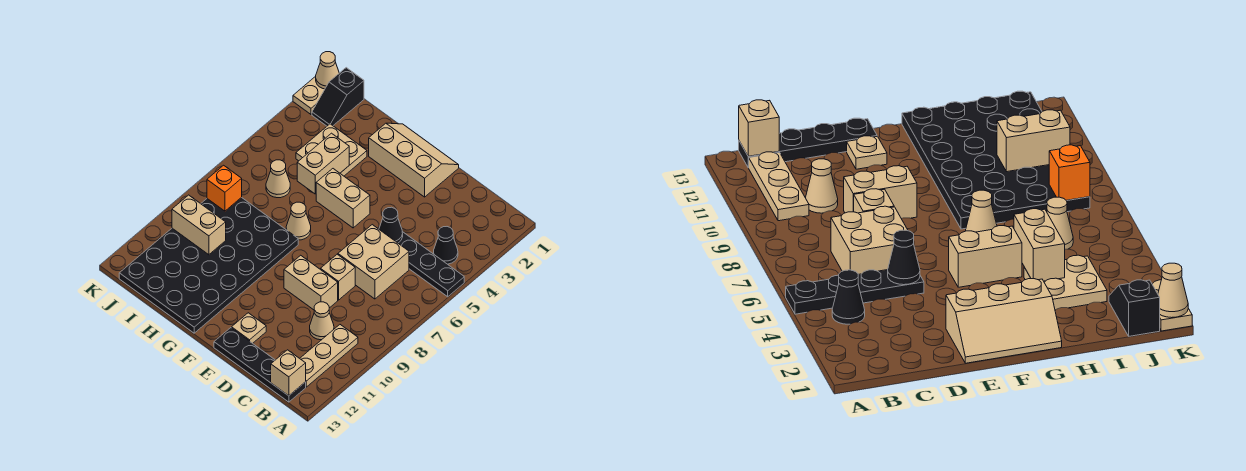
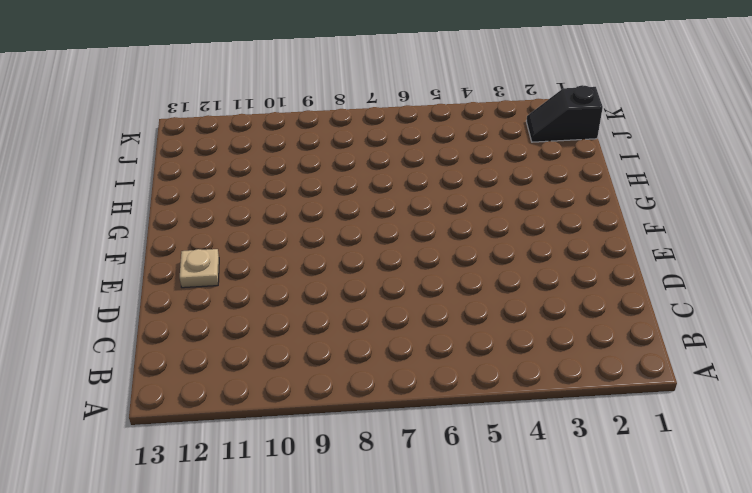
none -> black plate A5:D5 level 1
none -> black cone B4 level 1
none -> tan plate B10:B12 level 1

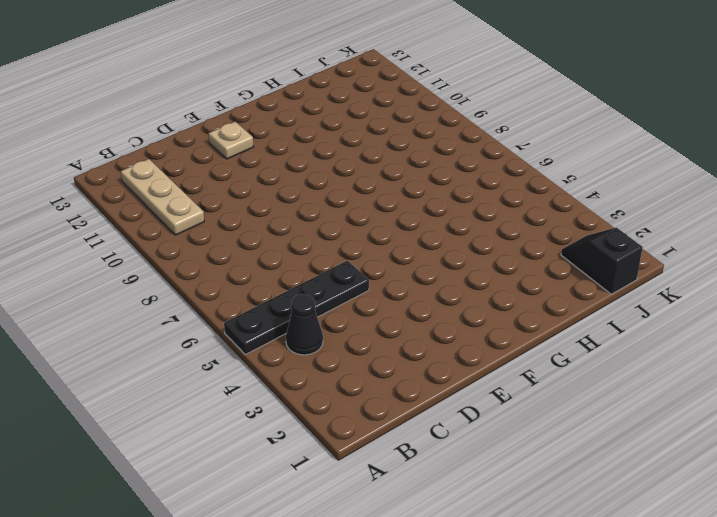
none -> black plate B13:E13 level 1
none -> tan brick C6:D7 level 1
none -> tan cone C10 level 1

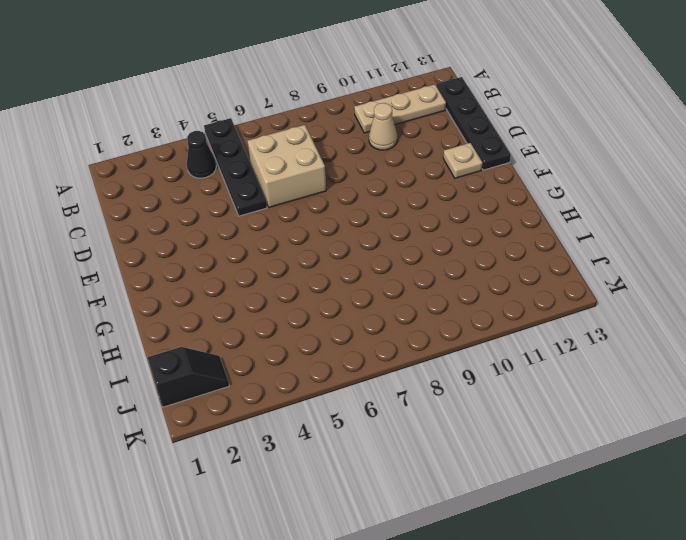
none -> tan brick D8 level 1
none -> tan brick D9:E9 level 1
none -> tan slope E1:G2 level 1 top 2

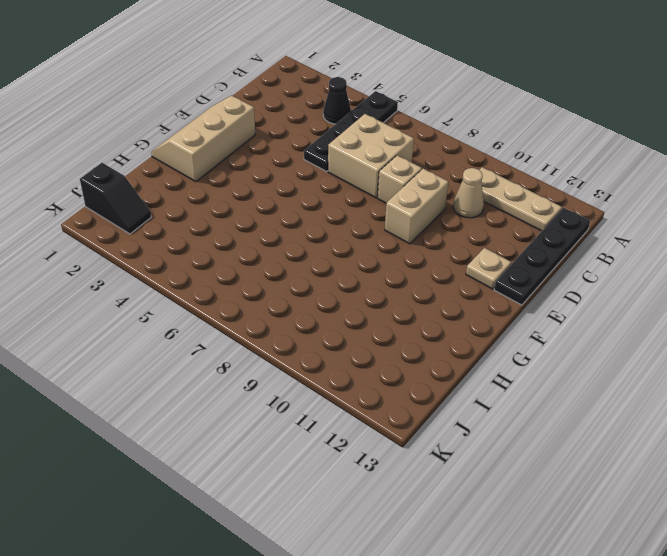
none -> tan brick F5:G5 level 1
none -> tan cone G7 level 1
none -> black plate G8:J13 level 1

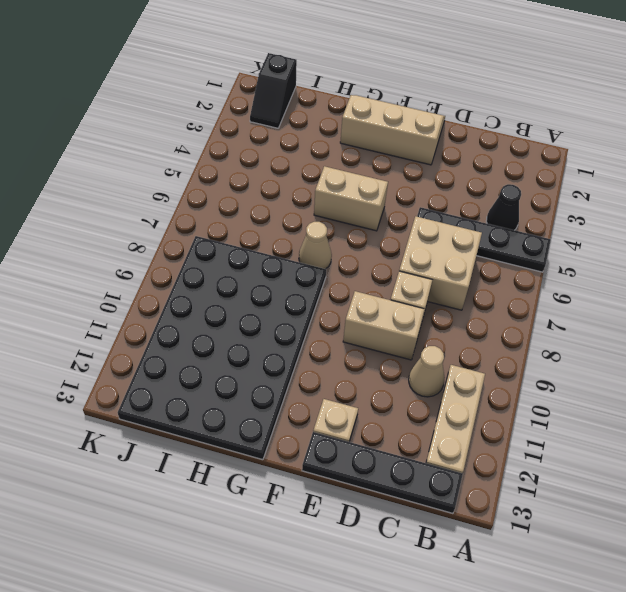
none -> tan plate H3:I4 level 1
none -> tan cone I6 level 1
none -> tan plate K1:K2 level 1

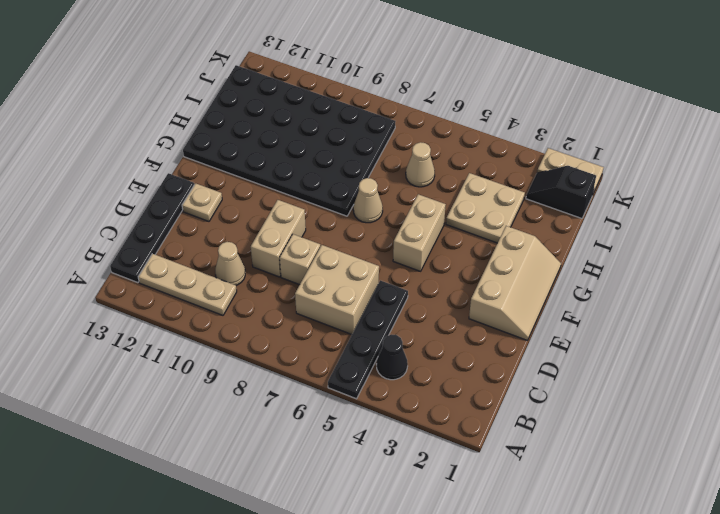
none -> tan brick B13 level 2
none -> black cone D5 level 2
none -> tan brick H4:H5 level 2

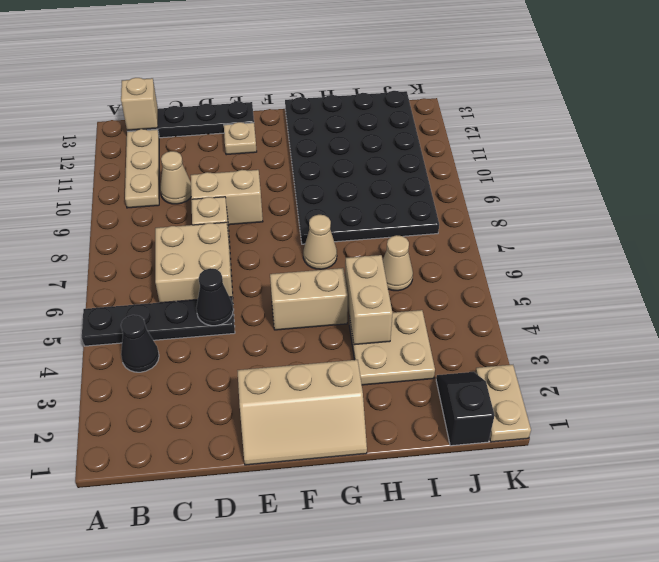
none -> tan brick I10:J10 level 2
none -> orange brick J8 level 2
none -> tan cone K1 level 2

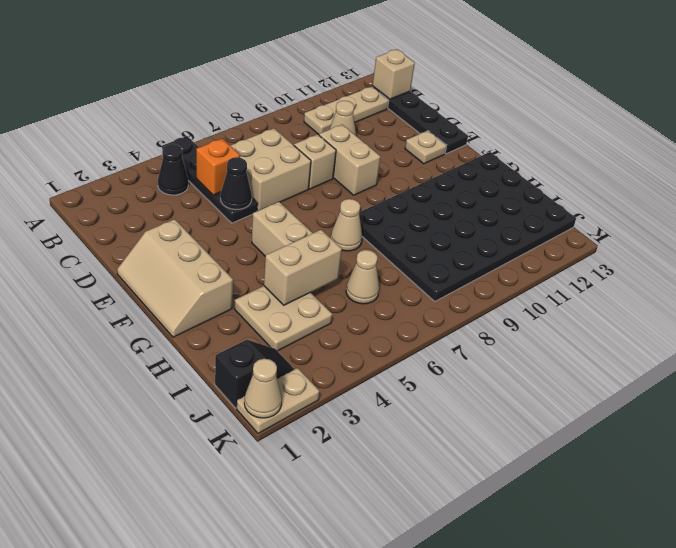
orange brick C5 level 2 -> orange brick J8 level 2
none -> tan brick I10:J10 level 2

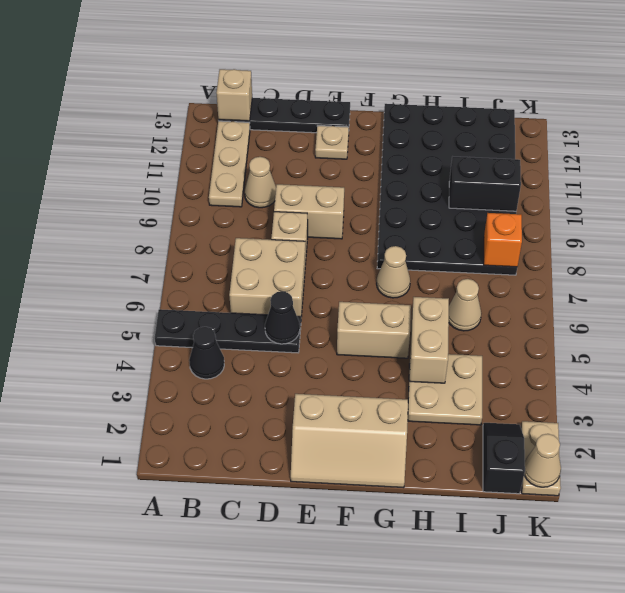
black brick I10:J10 level 2 -> tan brick I10:J10 level 2

